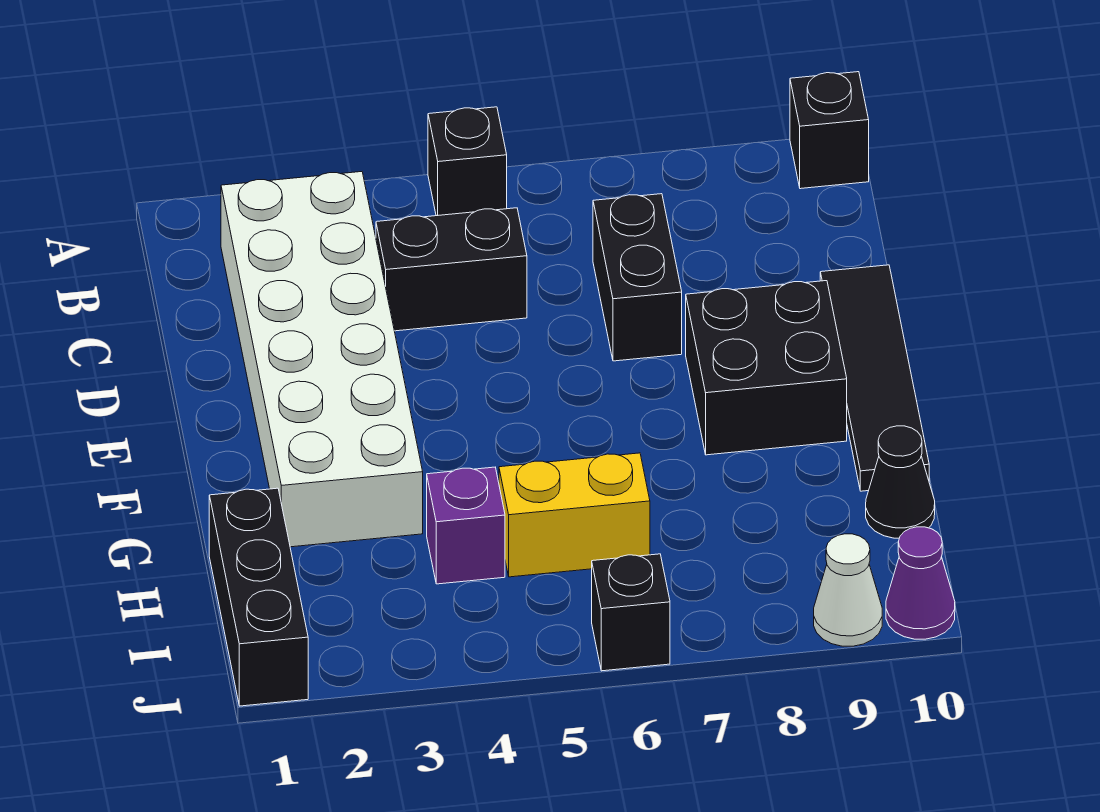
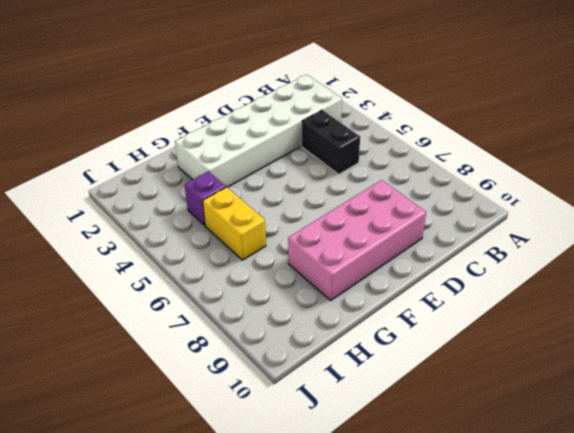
pink brick D8:G9 level 1 -> black brick E8:F9 level 1
none -> black brick A5 level 1
none -> black brick A10 level 1
none -> black brick C7:D7 level 1

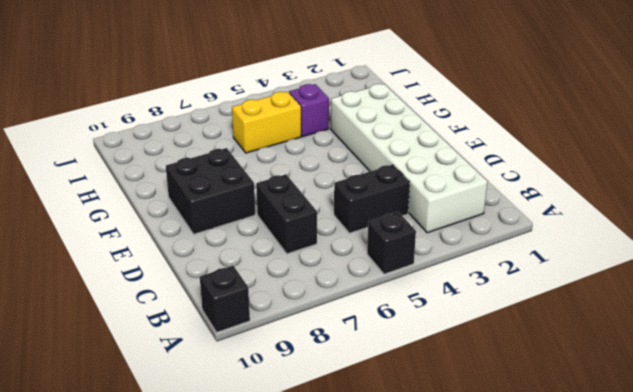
none -> black tile D10:G10 level 1
none -> black brick H1:J1 level 1
none -> black cone H10 level 1

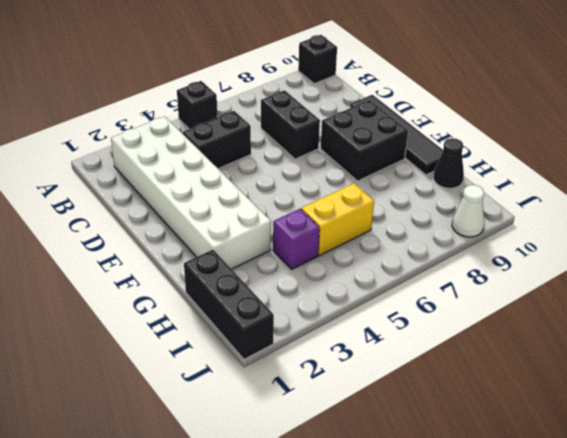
none -> black brick J6 level 1
none -> purple cone J10 level 1

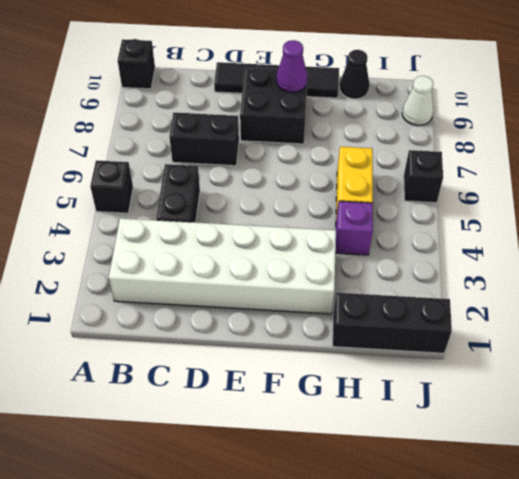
purple cone F9 level 2 -> purple cone J10 level 1

